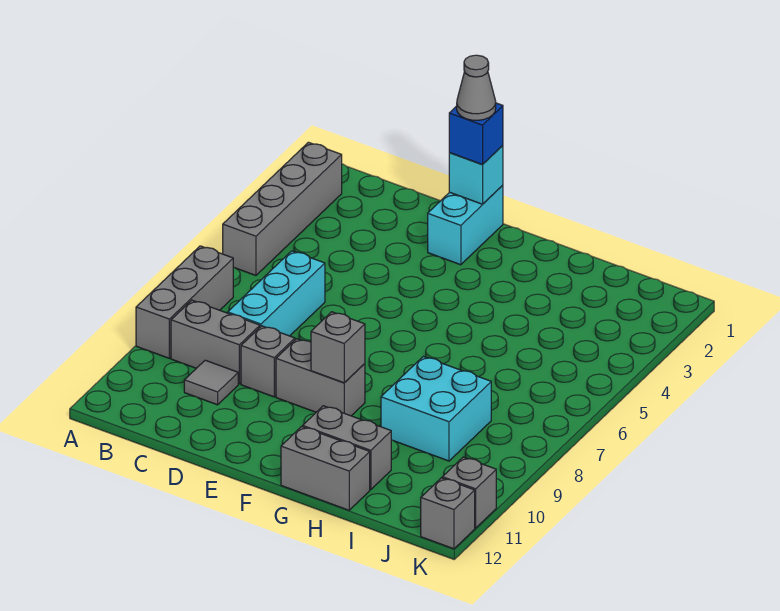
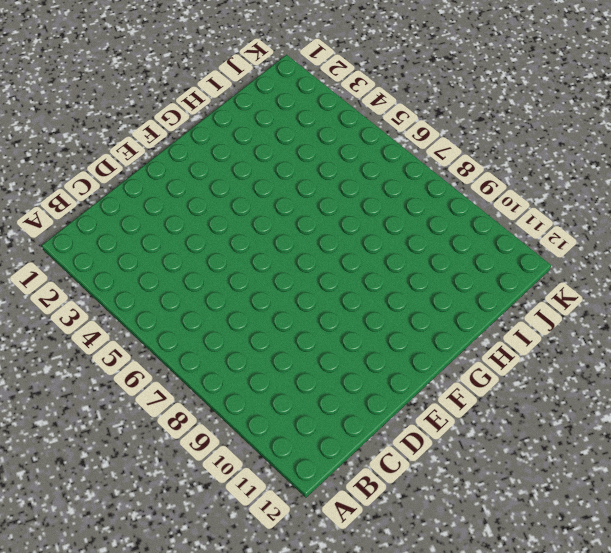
none -> grey brick A2:A5 level 1
none -> grey brick A7:A9 level 1
none -> grey brick B9:C9 level 1

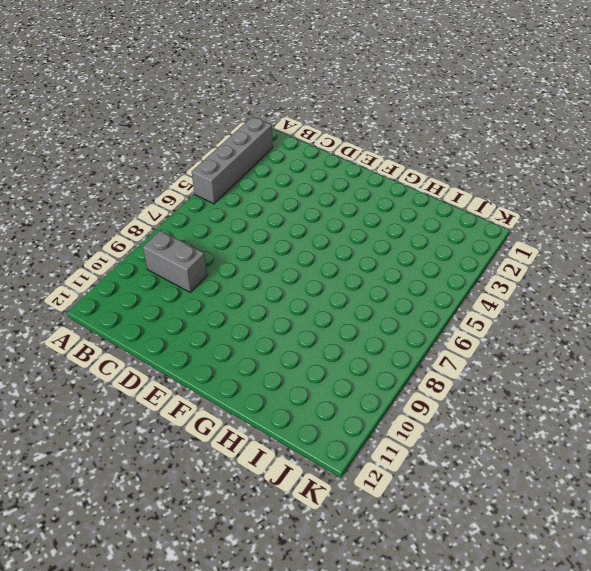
none -> grey brick A7:A9 level 1
none -> cyan brick C6:C8 level 1
none -> grey tile C10 level 1

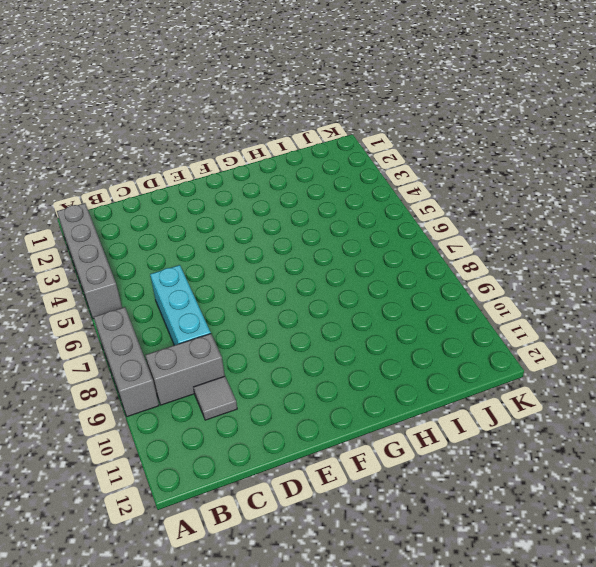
none -> grey brick D9 level 1
none -> cyan brick E1:E2 level 1
none -> grey brick E9:F9 level 1

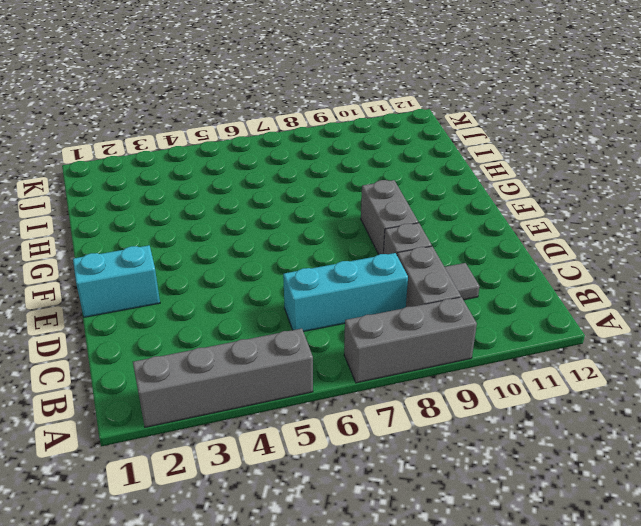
none -> grey brick G11:H11 level 1
none -> grey brick G12:H12 level 1
none -> cyan brick H8:I9 level 1

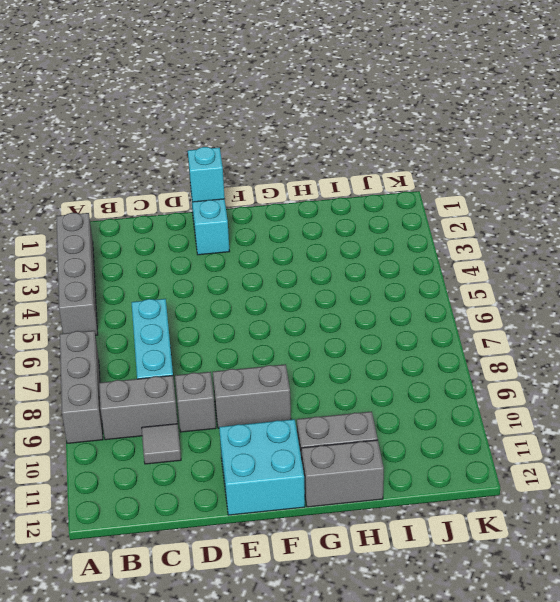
cyan brick E11:F12 level 1 -> cyan brick H8:I9 level 1
none -> grey brick K11 level 1
none -> grey brick K12 level 1
none -> grey brick F9 level 2

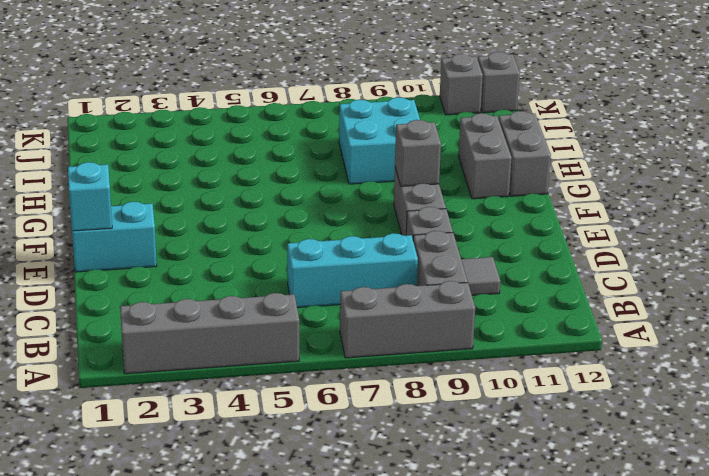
none -> blue brick E1 level 3
none -> grey cone E1 level 4

